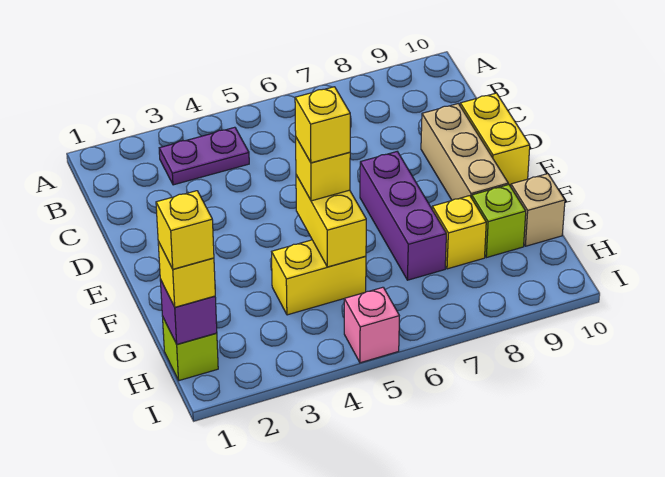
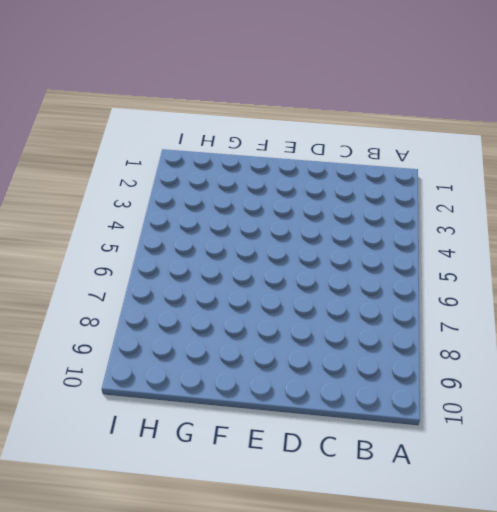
none -> purple plate B3:B4 level 1
none -> tan brick D9:F9 level 1
none -> yellow brick D10:E10 level 1

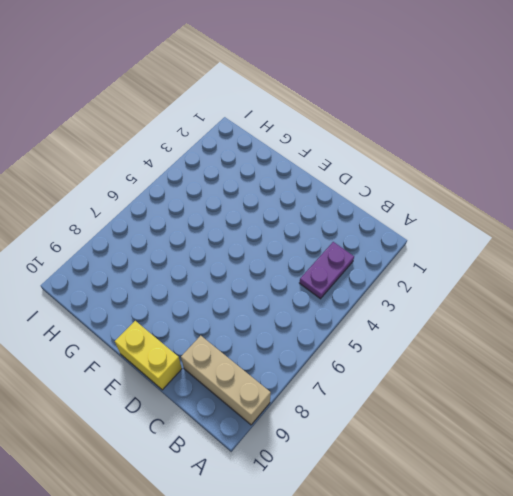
tan brick A9:C9 level 1 -> tan brick D9:F9 level 1
none -> purple brick E7:G7 level 1
none -> yellow brick G4:G5 level 1
none -> yellow brick G8 level 1

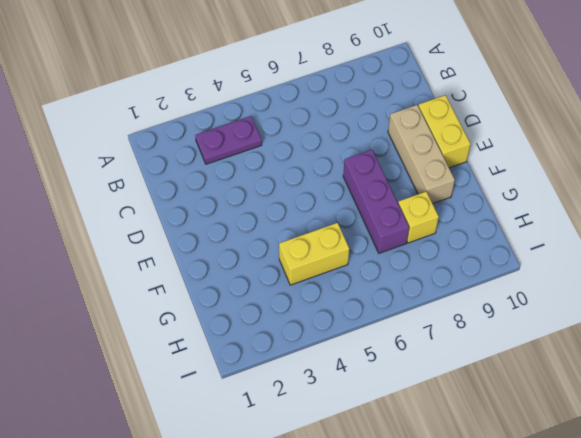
none -> lime brick G9 level 1
none -> tan brick G10 level 1
none -> lime brick H1 level 1

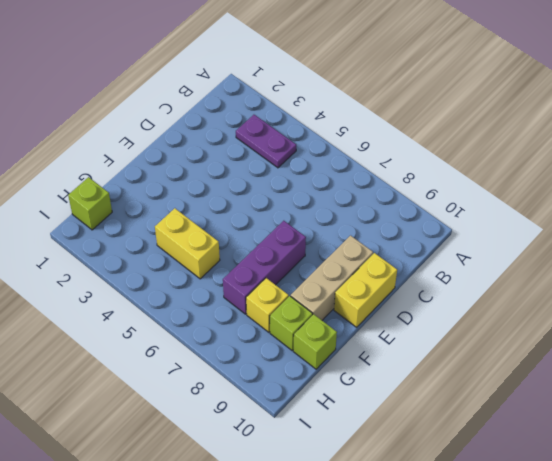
lime brick G10 level 1 -> tan brick G10 level 1
none -> pink brick I5 level 1
none -> yellow brick F5:G5 level 2
none -> purple brick H1 level 2

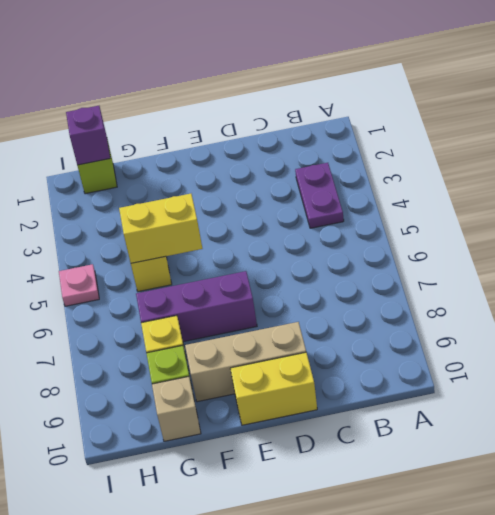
pink plate I5 level 1 -> pink brick I5 level 1
none -> yellow brick F5 level 3
none -> yellow brick H1 level 3
none -> yellow brick F5 level 4

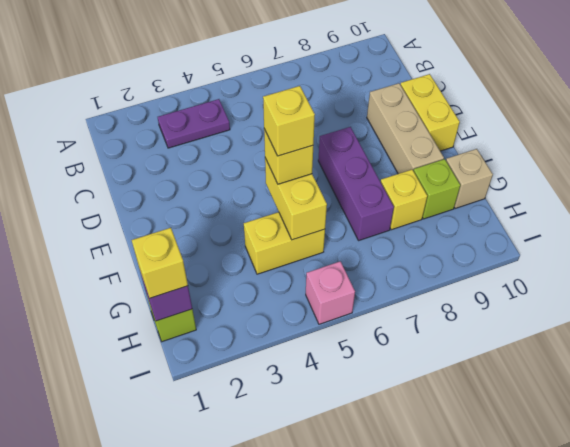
none -> yellow brick H1 level 4

